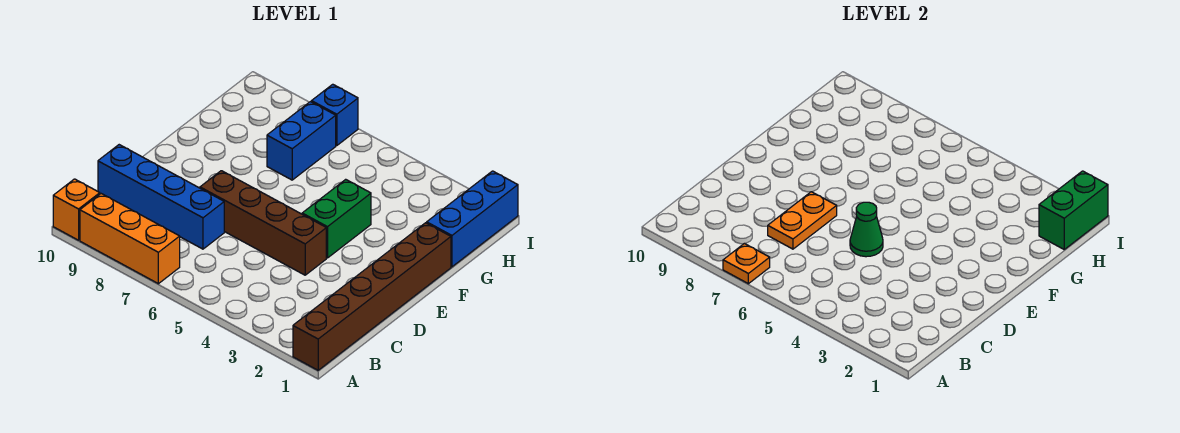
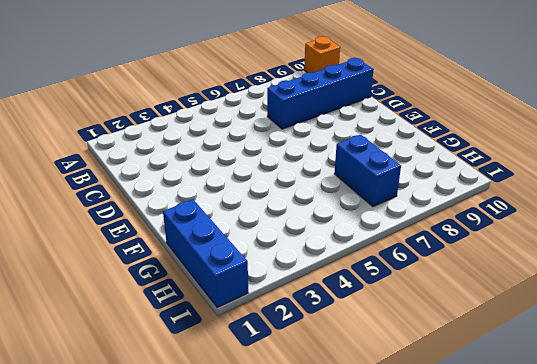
none -> brown brick A1:F1 level 1
none -> orange brick A7:A9 level 1
none -> brown brick D4:D7 level 1

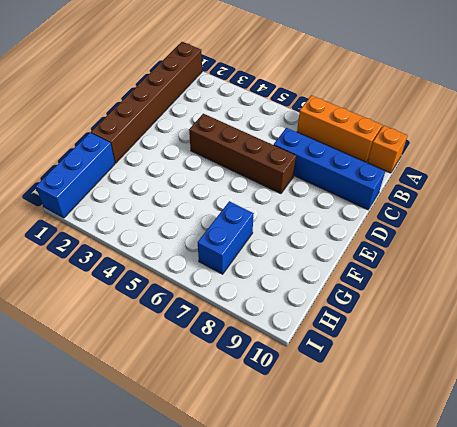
none -> green brick E4:F4 level 1
none -> blue brick I7 level 1
none -> orange plate A7 level 2

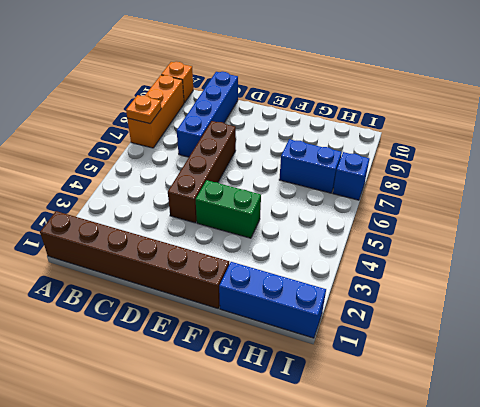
none -> orange plate C7:D7 level 2
none -> green cone D5 level 2
none -> green brick H1:I1 level 2

